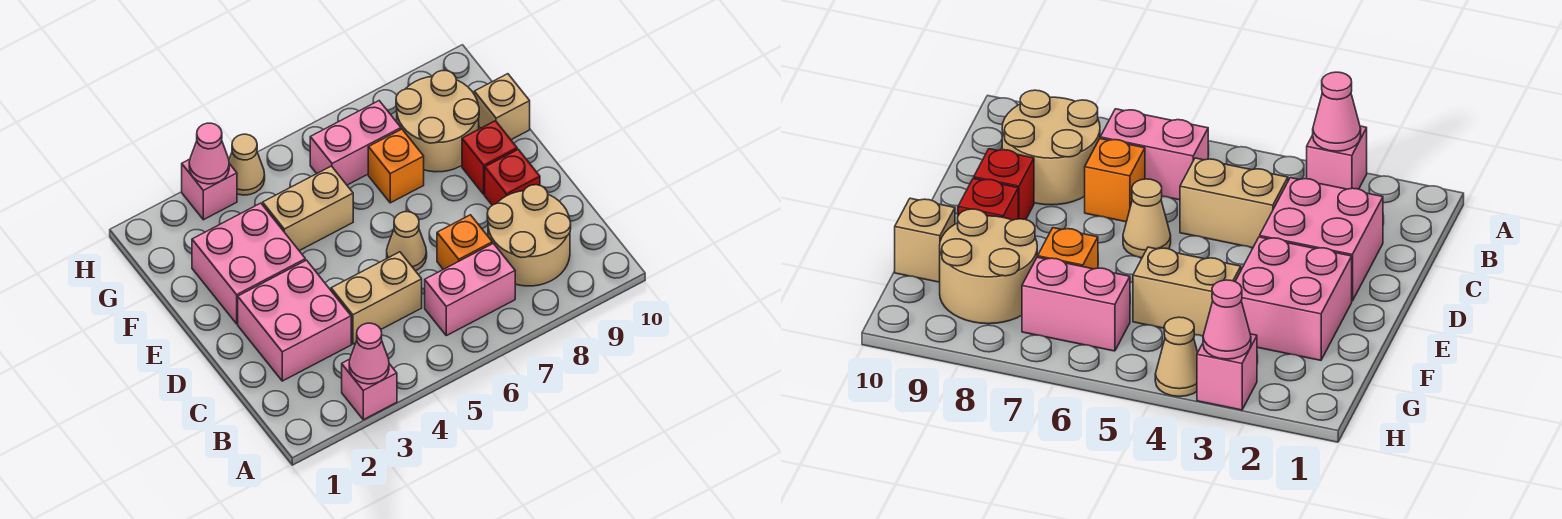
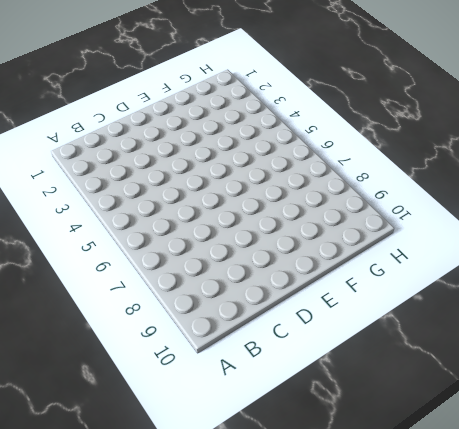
none -> pink brick A3 level 1
none -> pink brick B6:B7 level 1
none -> tan round brick B8:C9 level 1

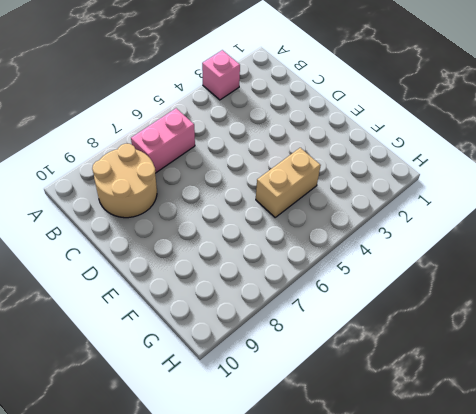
none -> pink brick C2:D3 level 1
none -> tan brick C4:C5 level 1
none -> orange brick C7 level 1

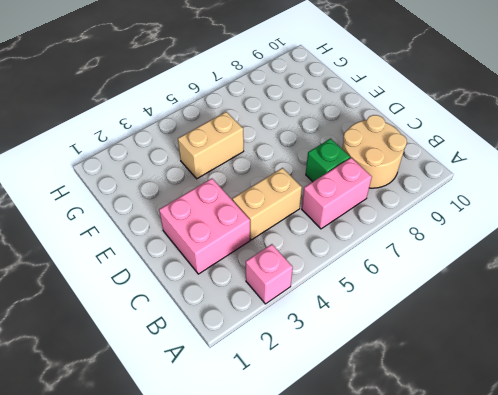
green brick C7 level 1 -> orange brick C7 level 1
none -> tan cone D6 level 1
none -> red brick D9 level 1
none -> pink brick E2:F3 level 1

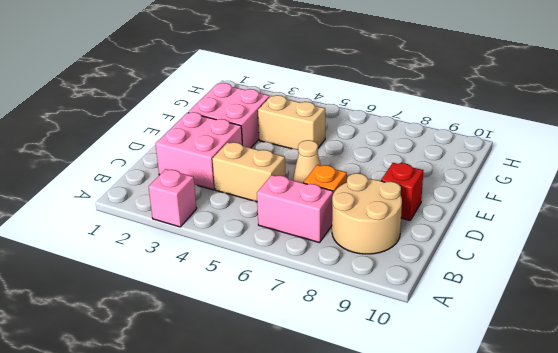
none -> red brick E9 level 1
none -> orange brick F7 level 1
none -> tan round brick F8:G9 level 1

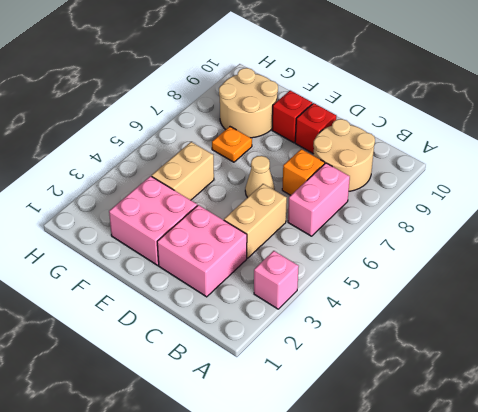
orange plate F7 level 1 -> orange brick F7 level 1
none -> tan brick F10 level 1
none -> pink brick G6:G7 level 1
none -> pink brick H3 level 1

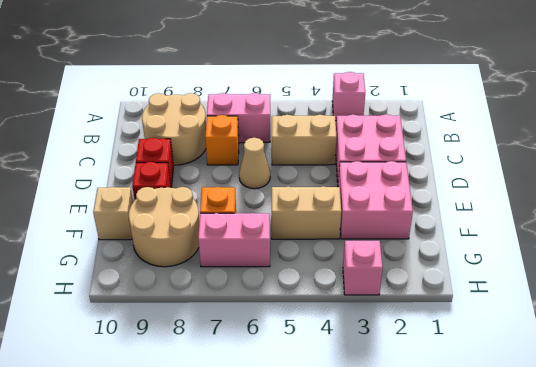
none -> tan cone H4 level 1
none -> pink cone A3 level 2
none -> pink cone H3 level 2

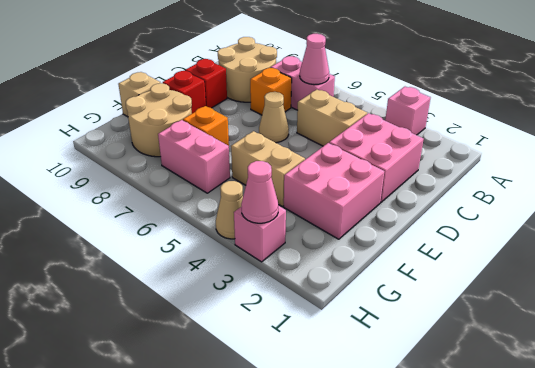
pink cone B6 level 2 -> pink cone A3 level 2

